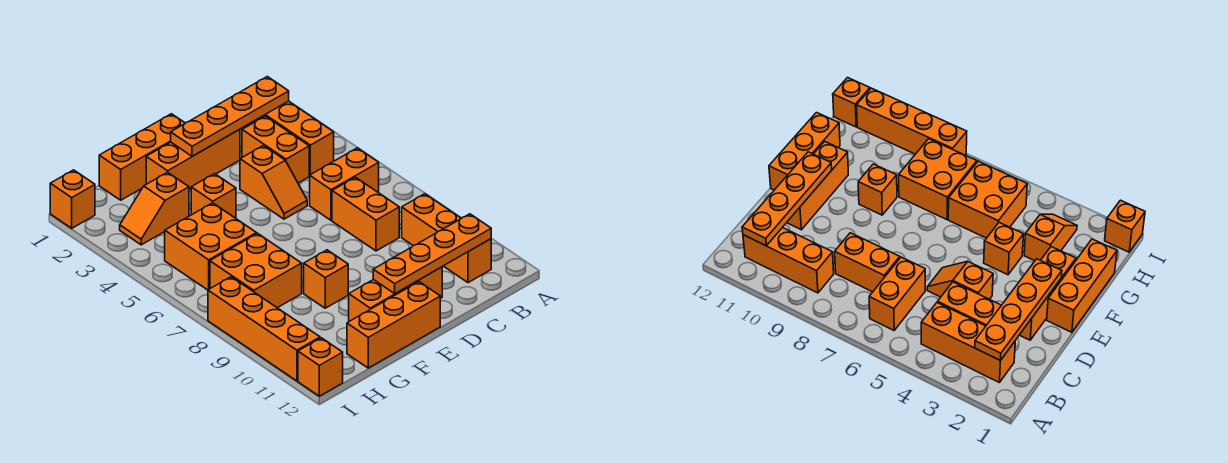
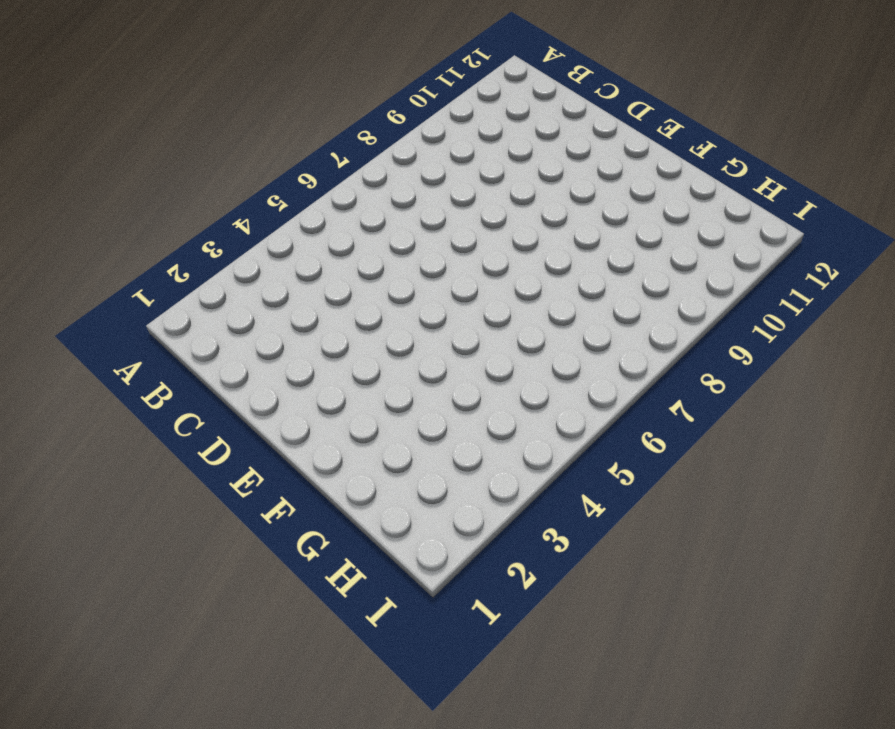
none -> orange brick B2:B4 level 1
none -> orange brick B6:C6 level 1
none -> orange brick B9:B11 level 1

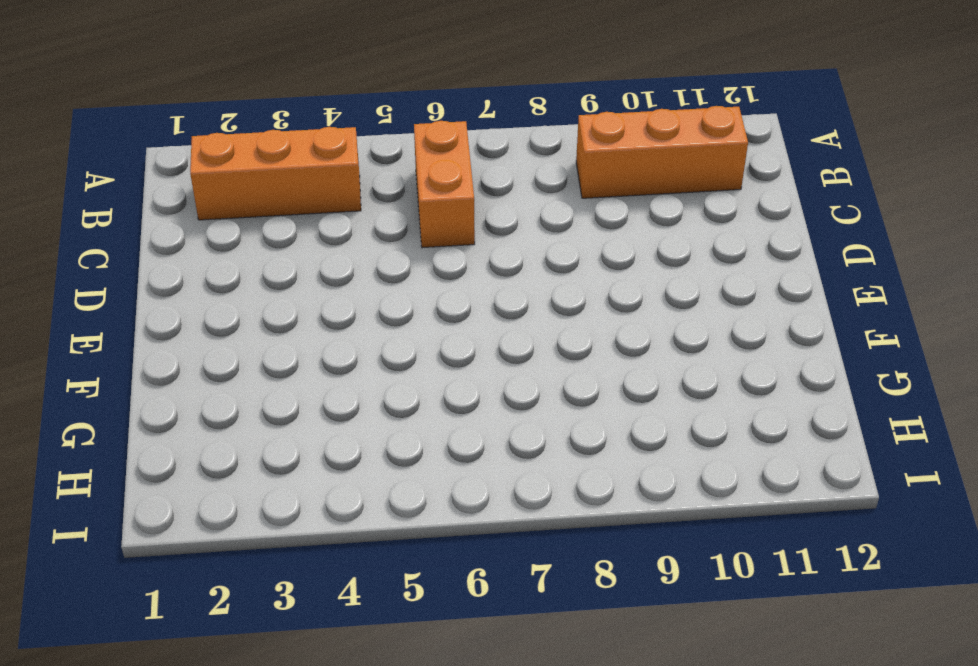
none -> orange brick C3:C4 level 1
none -> orange brick C7:C8 level 1
none -> orange brick D2:F2 level 1

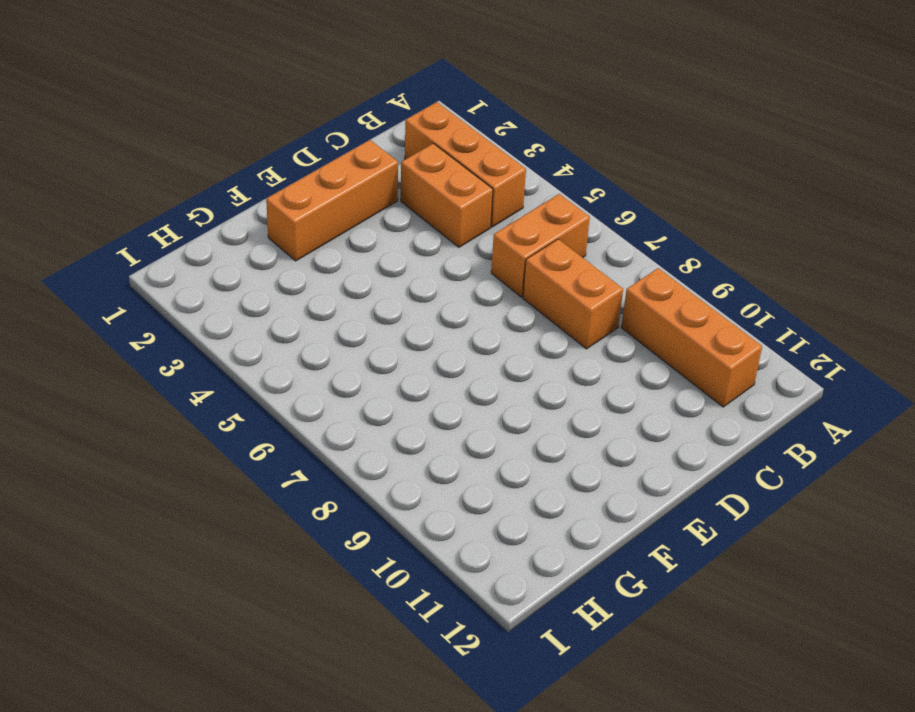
none -> orange slope D4:D5 level 1 top 4
none -> orange brick D11:F11 level 1
none -> orange brick E1:G1 level 1

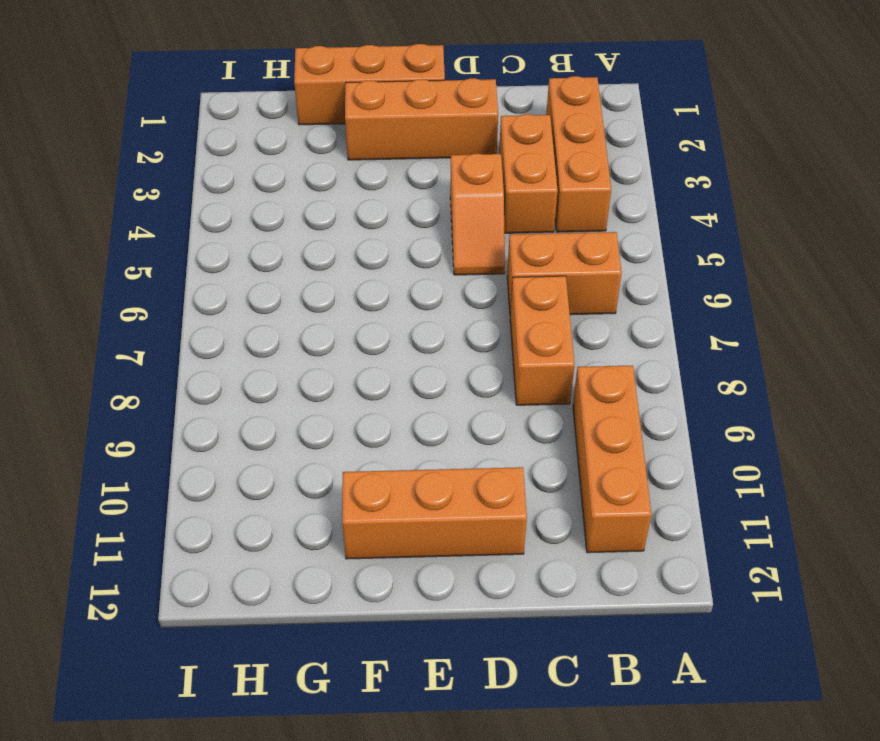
none -> orange brick E12:G12 level 1
none -> orange brick F4 level 1
none -> orange brick F9 level 1

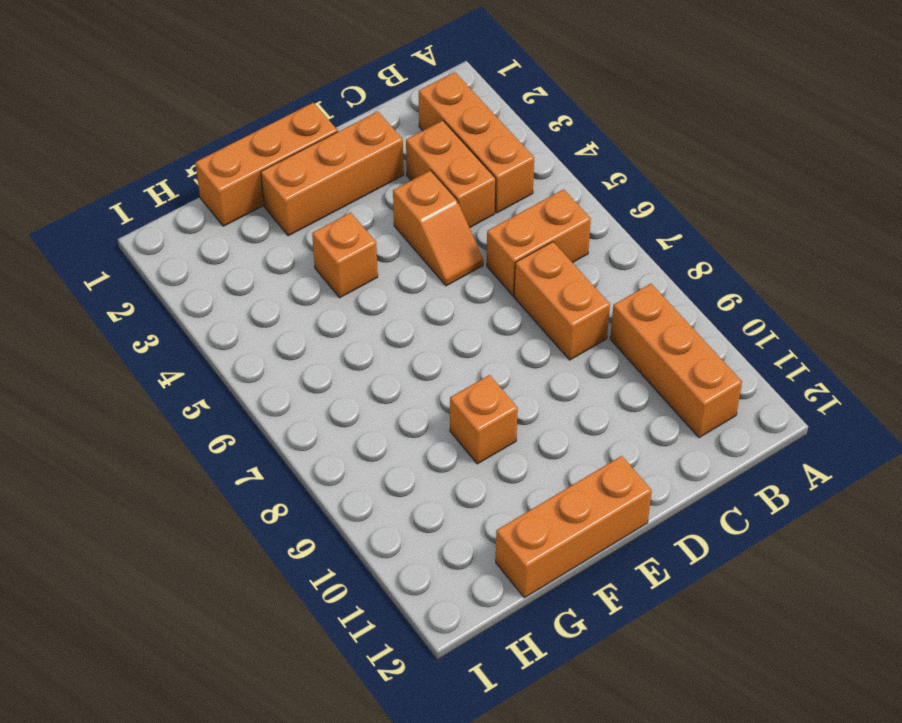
none -> orange brick D11:F11 level 1
none -> orange slope G3:H3 level 1 top G
none -> orange brick G5:H6 level 1

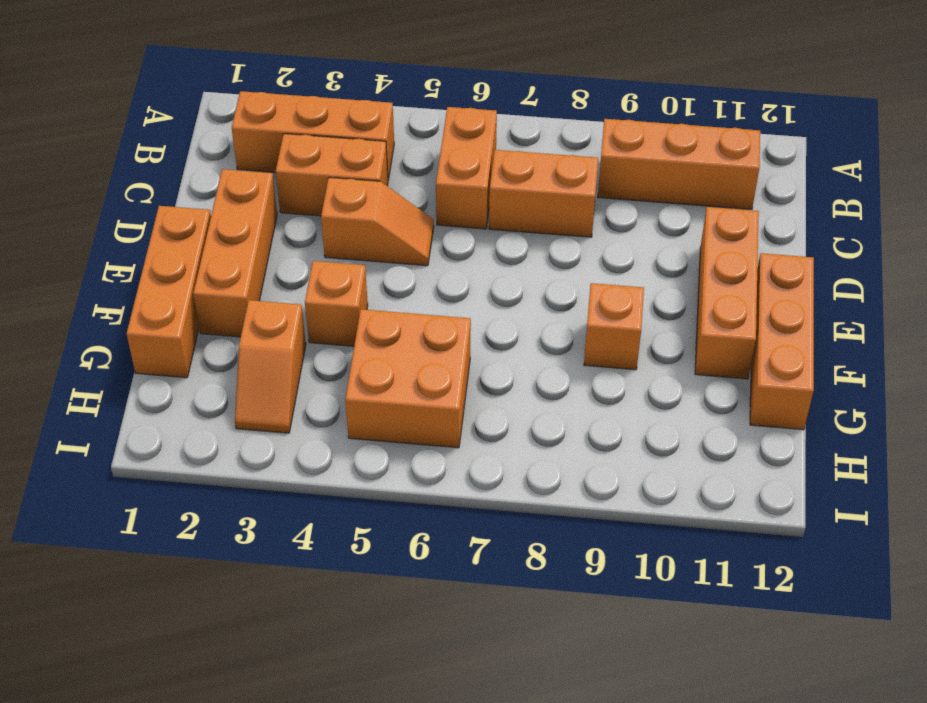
none -> orange brick G7:H8 level 1
none -> orange brick I1 level 1
none -> orange brick I8:I11 level 1

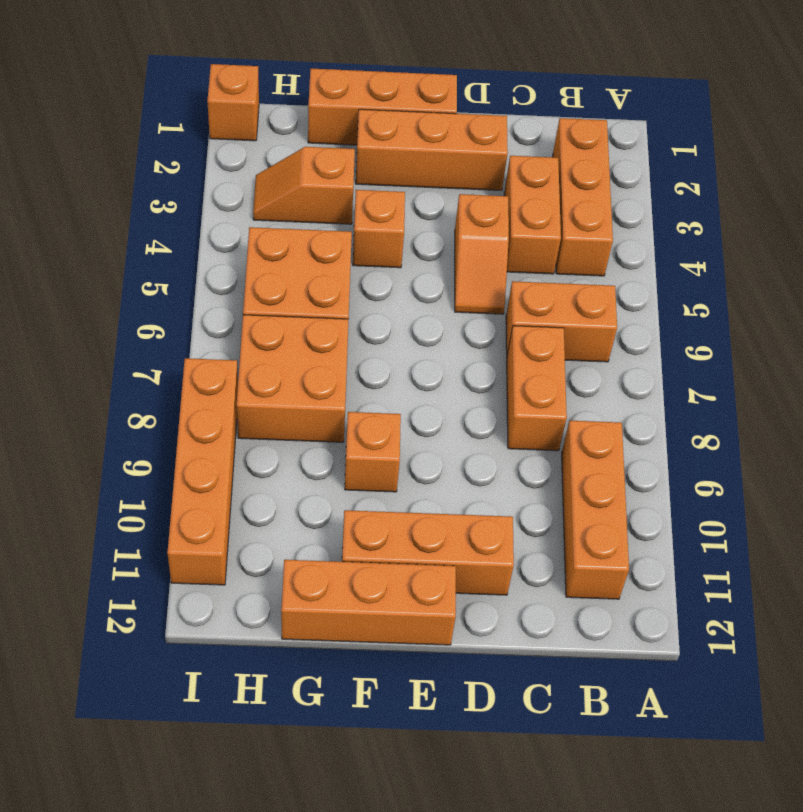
none -> orange brick I12 level 1
none -> orange plate B2:E2 level 2
none -> orange plate B11:E11 level 2

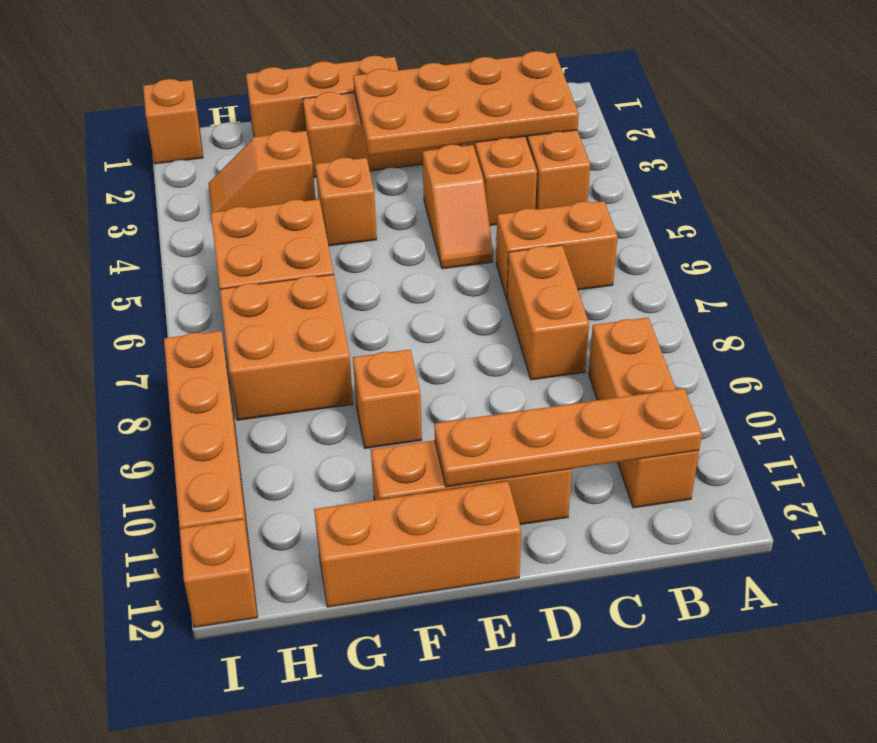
orange plate B2:E3 level 2 -> orange plate B2:E2 level 2

